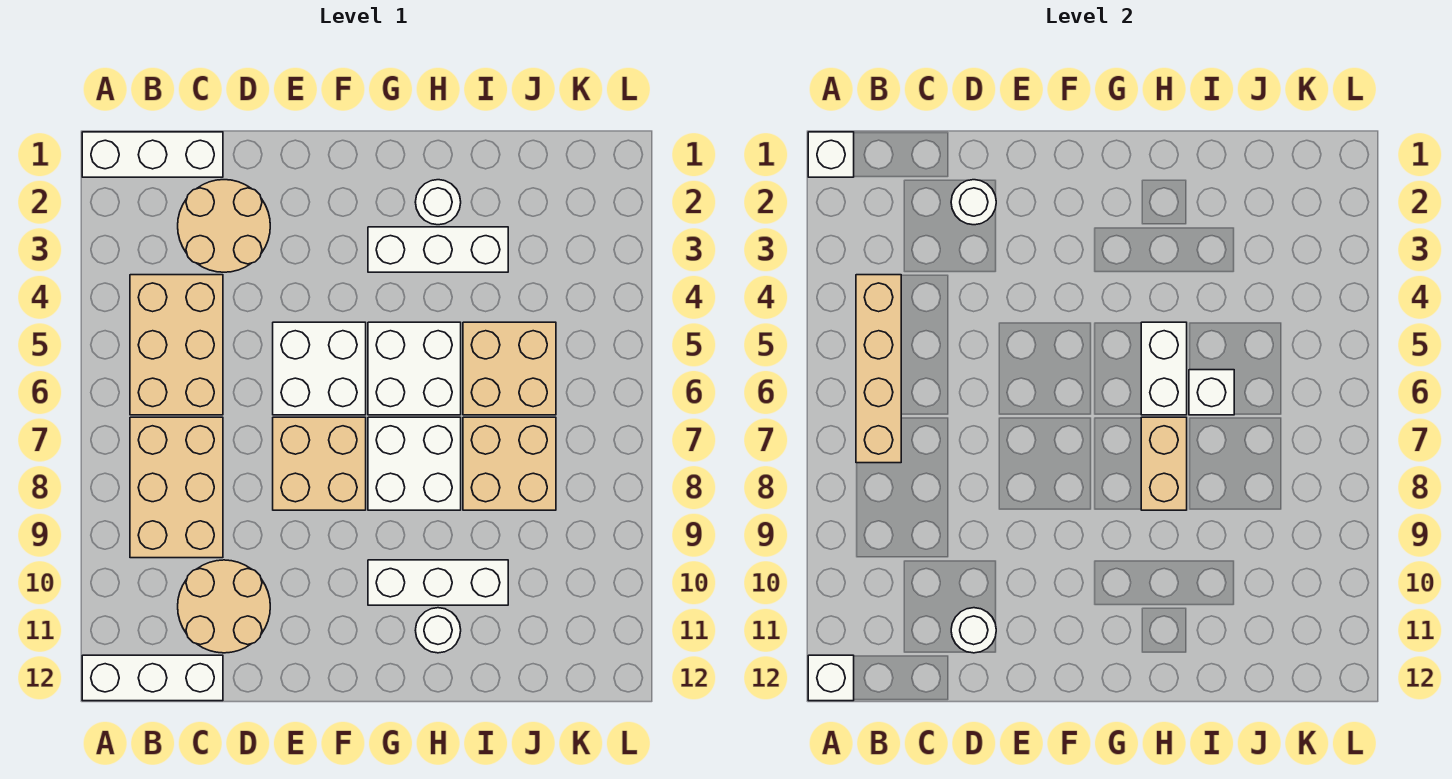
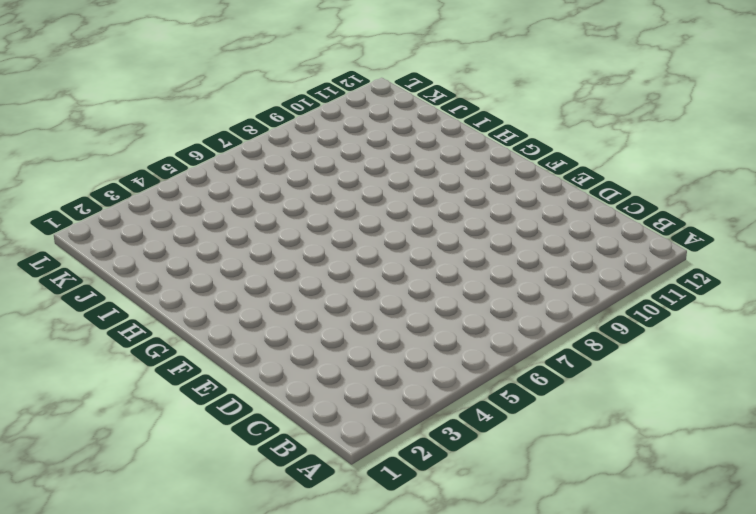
none -> white brick A1:C1 level 1
none -> white brick A12:C12 level 1
none -> tan brick B4:C6 level 1

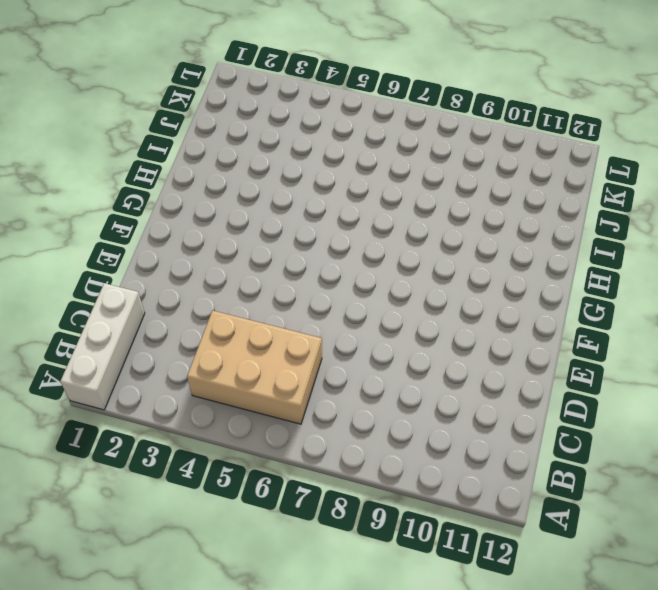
none -> white brick A12:C12 level 1
none -> tan brick B7:C9 level 1
none -> tan round brick C2:D3 level 1

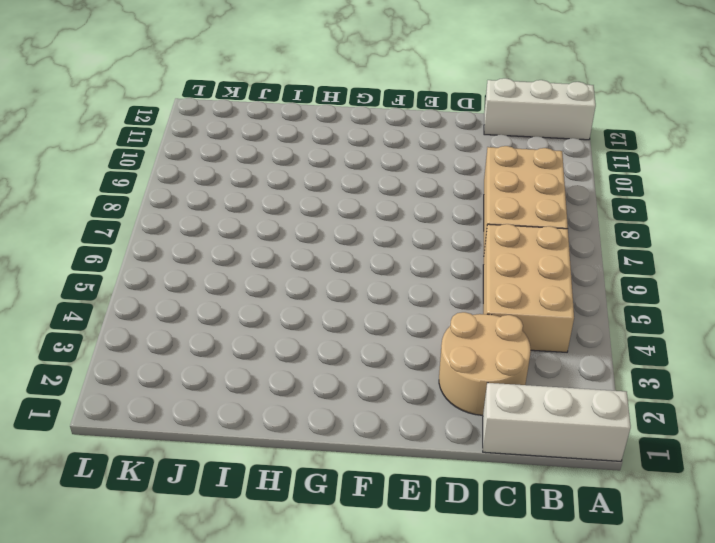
none -> tan round brick C10:D11 level 1
none -> white brick E5:F6 level 1
none -> tan brick E7:F8 level 1

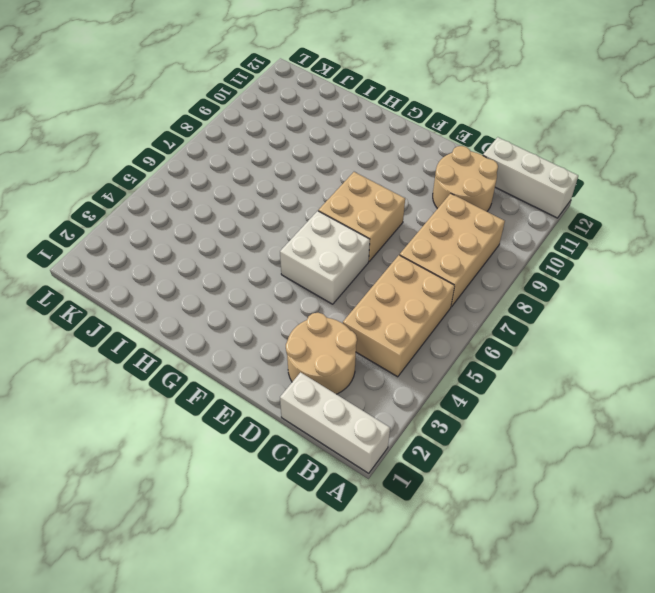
none -> white brick G3:I3 level 1
none -> white brick G5:H6 level 1
none -> white brick G7:H8 level 1

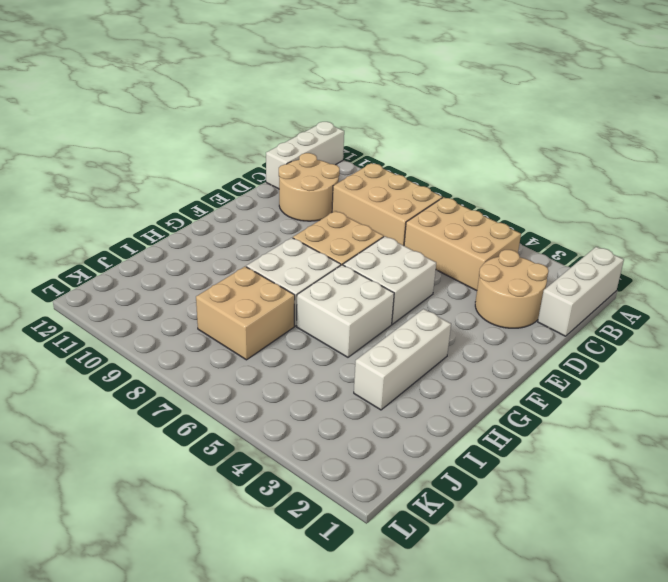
none -> white brick G10:I10 level 1
none -> white round brick H2 level 1
none -> white round brick H11 level 1

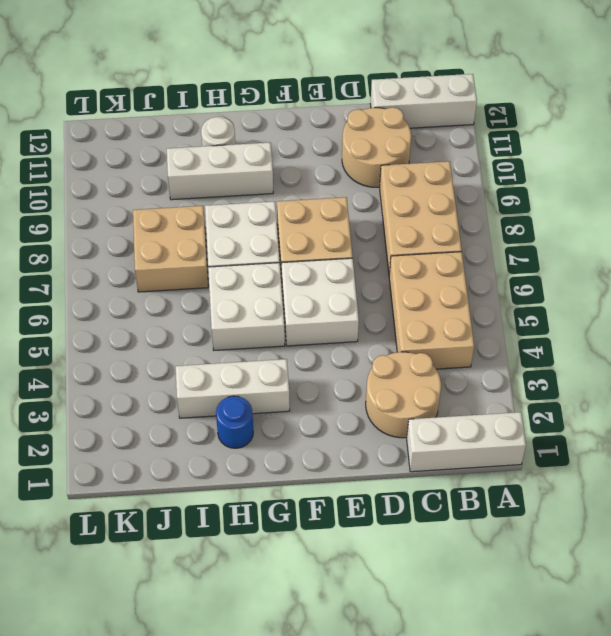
blue round brick H2 level 1 -> white round brick H2 level 1
none -> tan brick I5:J6 level 1
none -> white brick A1 level 2
none -> white brick A12 level 2

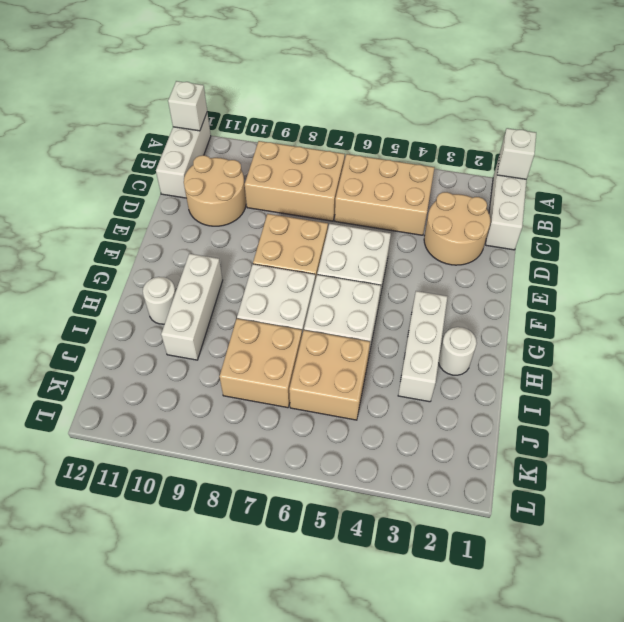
none -> tan brick B4:B7 level 2
none -> white round brick D2 level 2
none -> white round brick D11 level 2

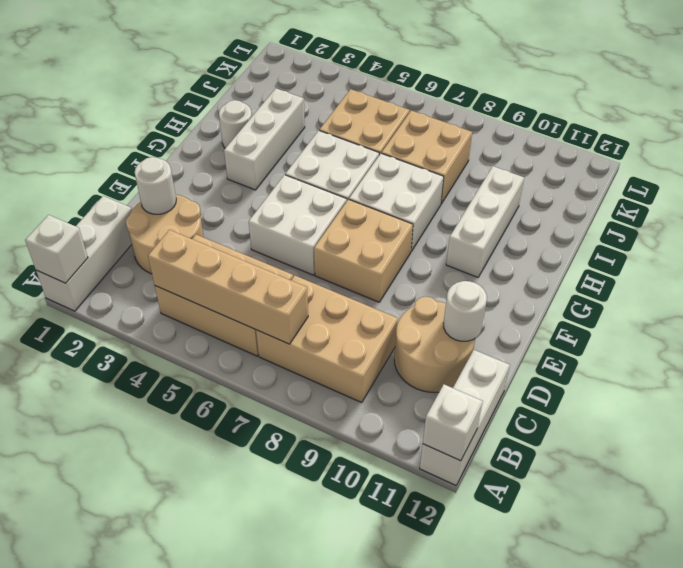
none -> white round brick H11 level 1
none -> white brick H5:H6 level 2
none -> tan brick H7:H8 level 2

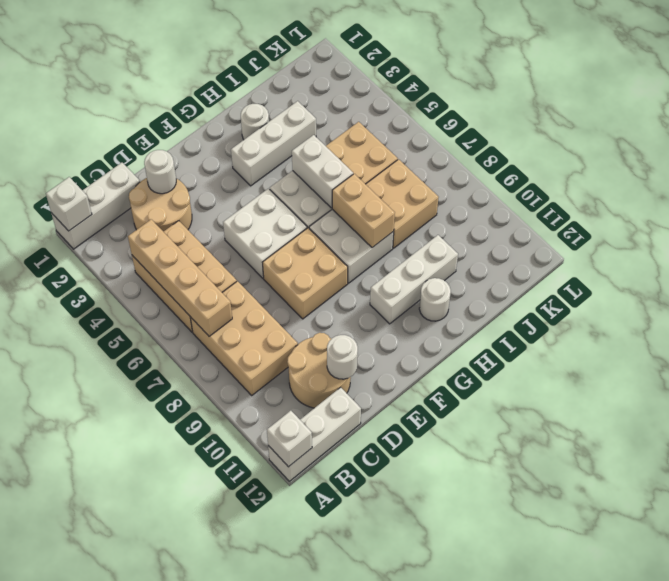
none -> white brick I6 level 2

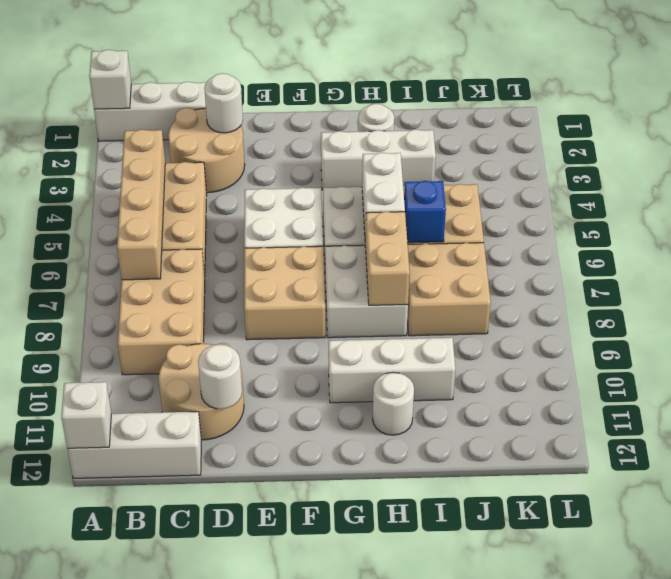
blue brick I6 level 2 -> white brick I6 level 2

